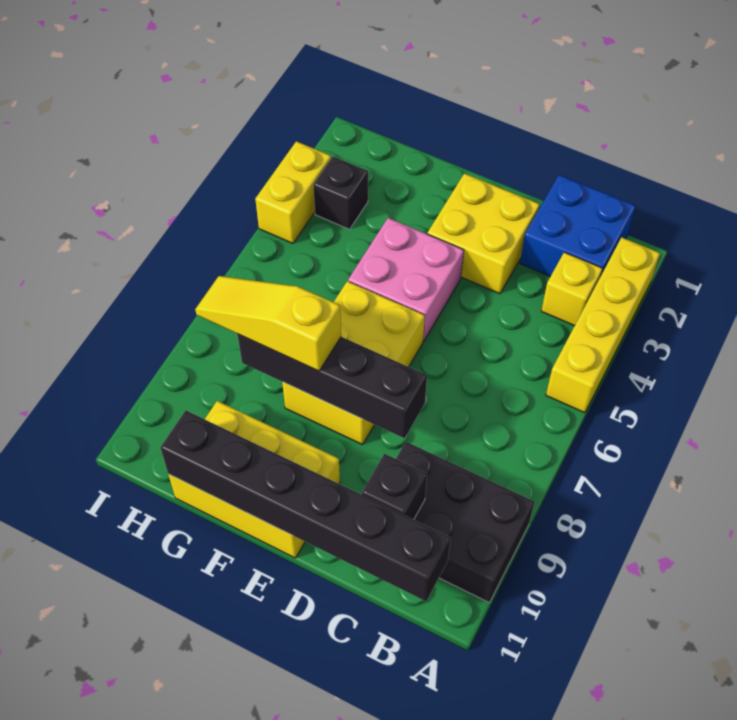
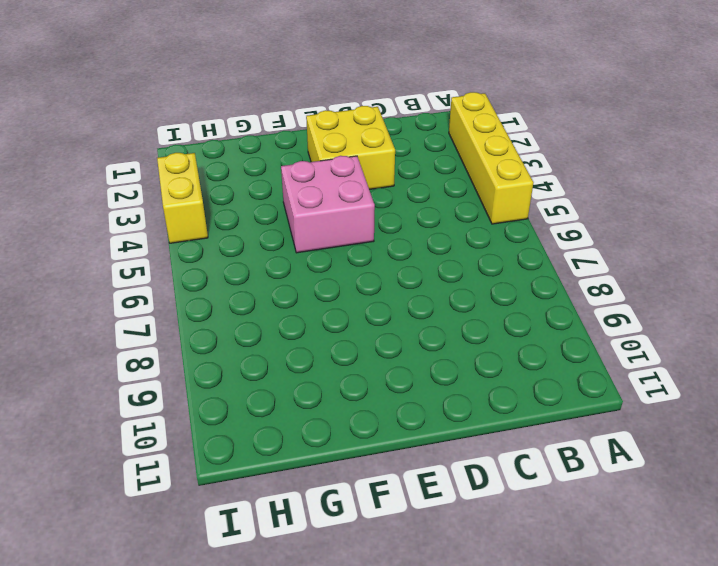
none -> black brick A9:C10 level 1
none -> blue brick B1:C2 level 1
none -> yellow brick B3 level 1

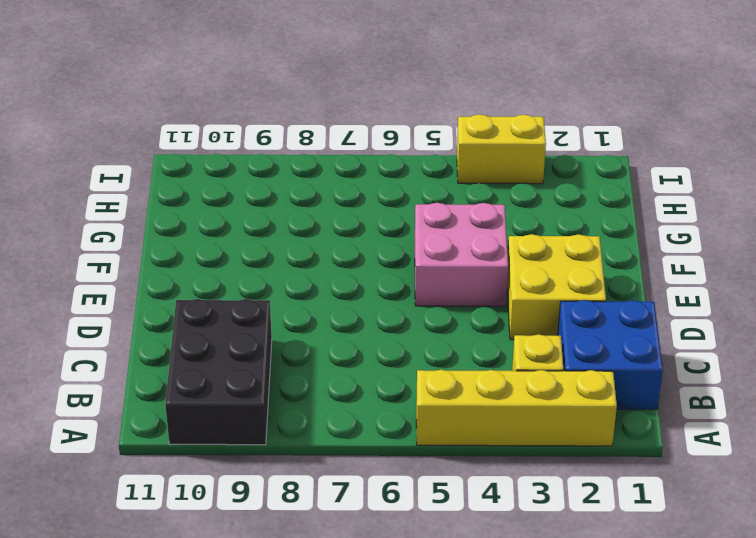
none -> yellow brick E6:F8 level 1
none -> yellow brick E10:G11 level 1
none -> black brick H3 level 1

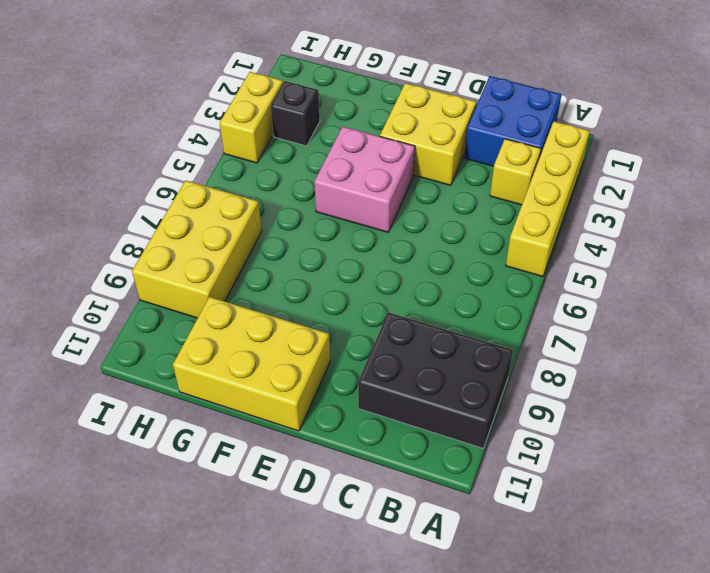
yellow brick H7:I9 level 1 -> yellow brick E6:F8 level 1
none -> black brick B11:G11 level 2
none -> black brick C10 level 2
none -> black brick D8:G8 level 2

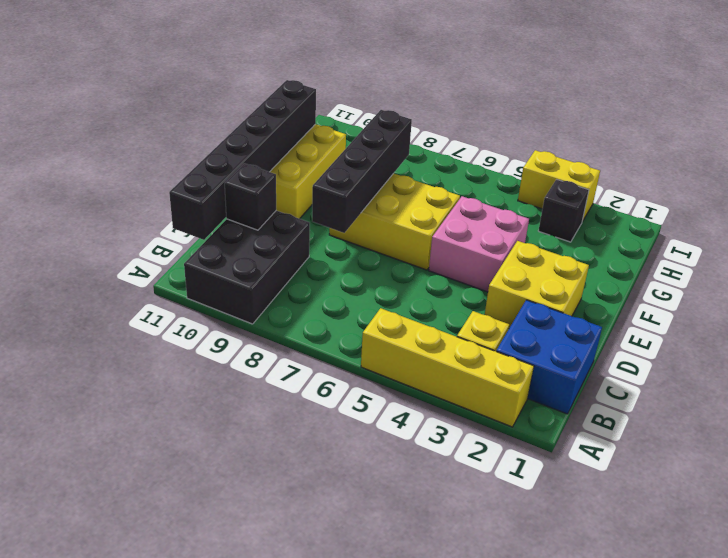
none -> yellow slope F8:H8 level 3 top F

